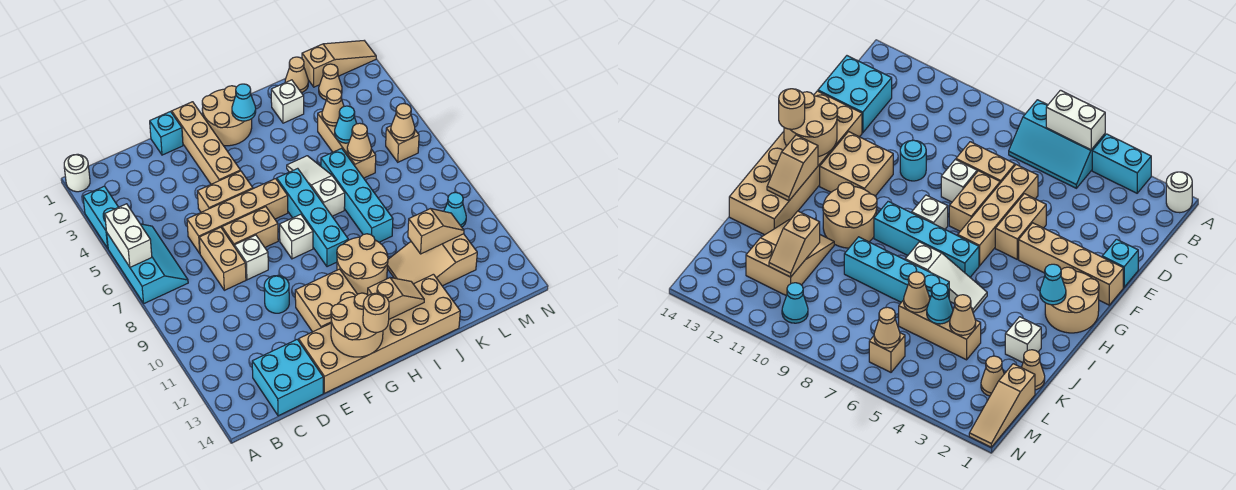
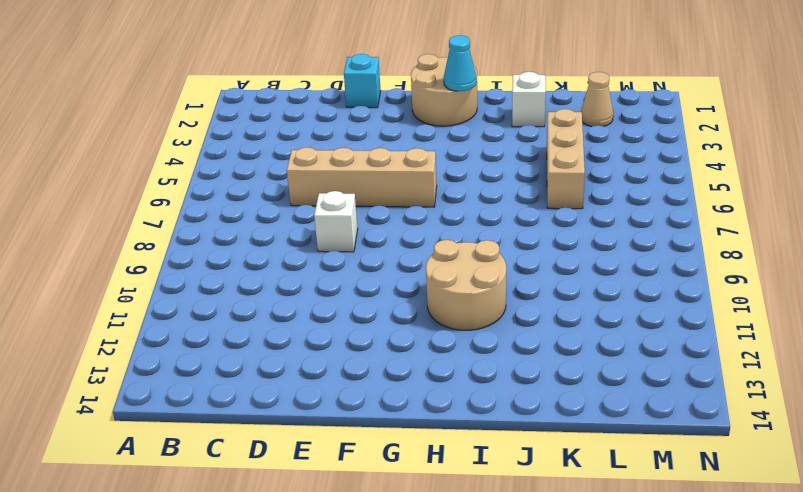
none -> white round brick A1 level 1
none -> cyan brick A3:A4 level 1
none -> cyan slope A5:B7 level 1 top A
none -> cyan brick C13:D14 level 1

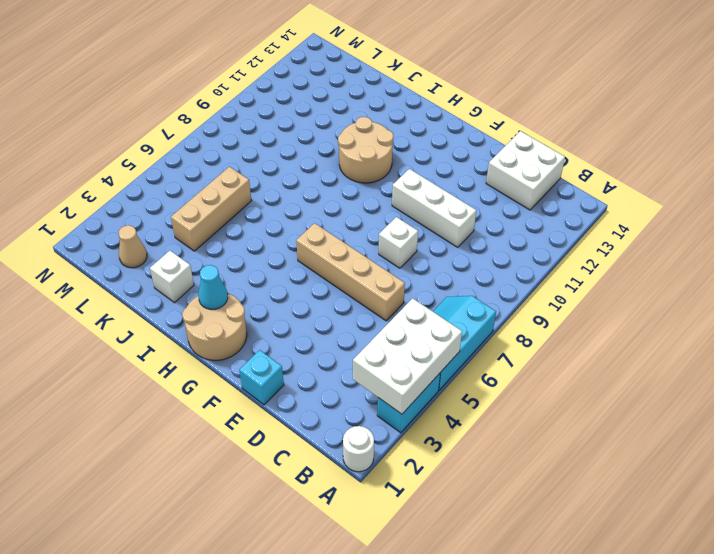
white brick A3:B5 level 2 -> white brick A5:A6 level 2
white brick C13:D14 level 1 -> cyan brick C13:D14 level 1
white brick D10:F10 level 1 -> cyan round brick E10 level 1
none -> tan brick D7:D8 level 1
none -> tan brick E5:F5 level 1
none -> tan brick E7:F7 level 1
none -> tan brick E13:J14 level 1

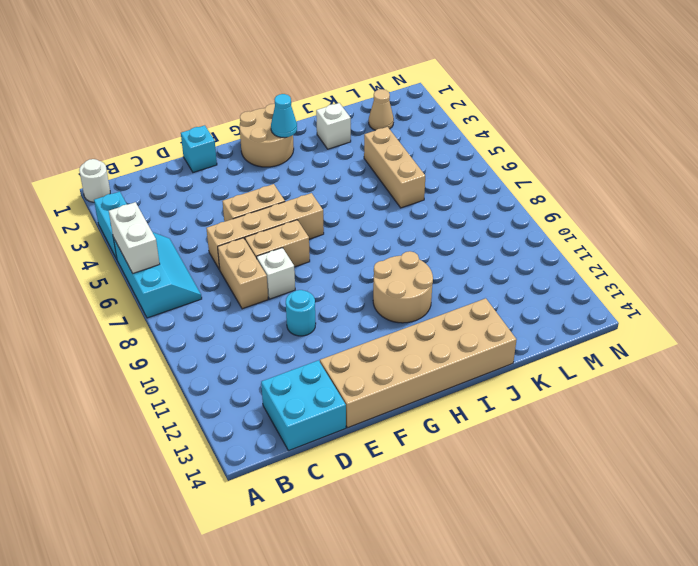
none -> tan brick F1:F4 level 1
none -> tan brick F11:G12 level 1
none -> white brick G8 level 1
none -> cyan brick H6:H9 level 1

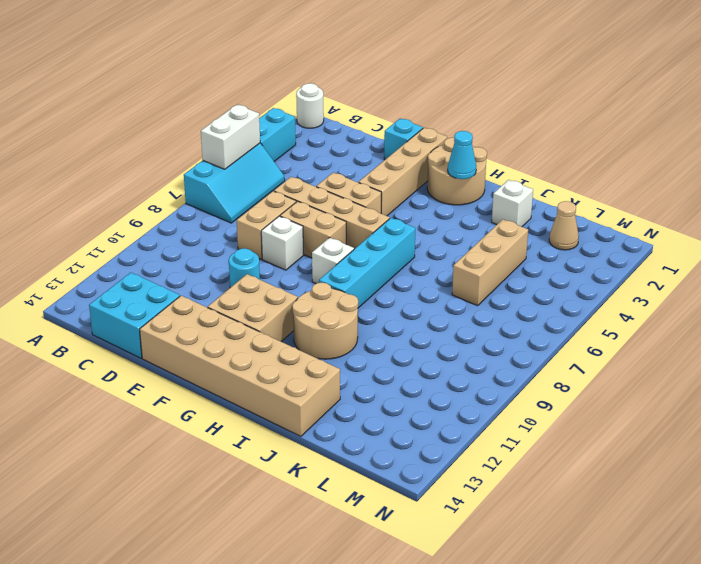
none -> white slope I5:I7 level 1 top 7
none -> cyan brick J6:J9 level 1
none -> tan slope J11:L12 level 1 top L
none -> tan cone K1 level 1

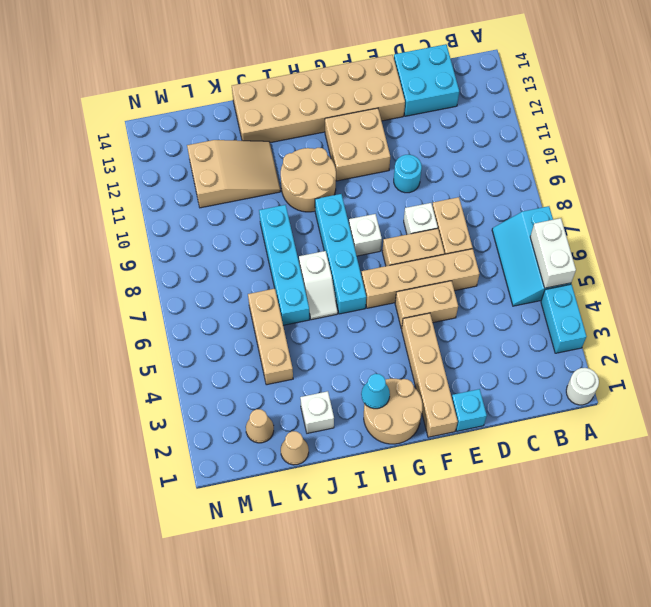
white slope I6:I7 level 1 top 7 -> white slope I5:I7 level 1 top 7
none -> tan slope L1:N1 level 1 top L
none -> tan brick M6 level 1
none -> cyan cone M10 level 1
none -> tan round brick F13:G14 level 2

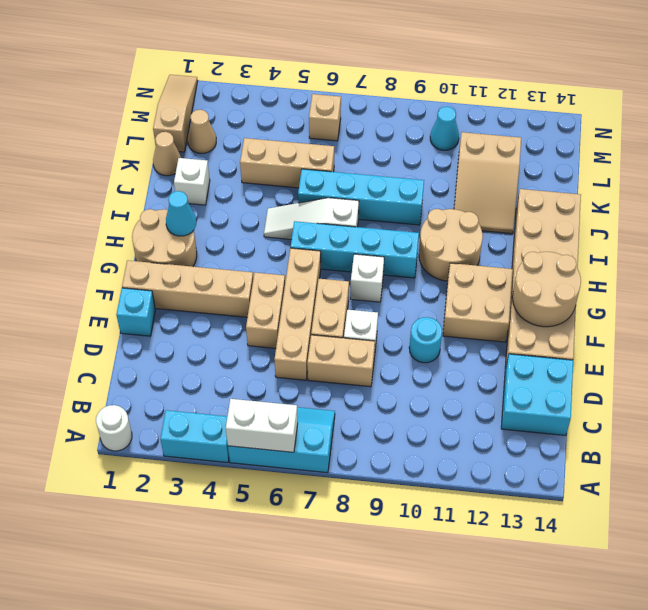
none -> tan slope H13:I13 level 2 top H
none -> tan cone K4 level 2
none -> cyan cone K5 level 2
none -> tan cone K6 level 2

